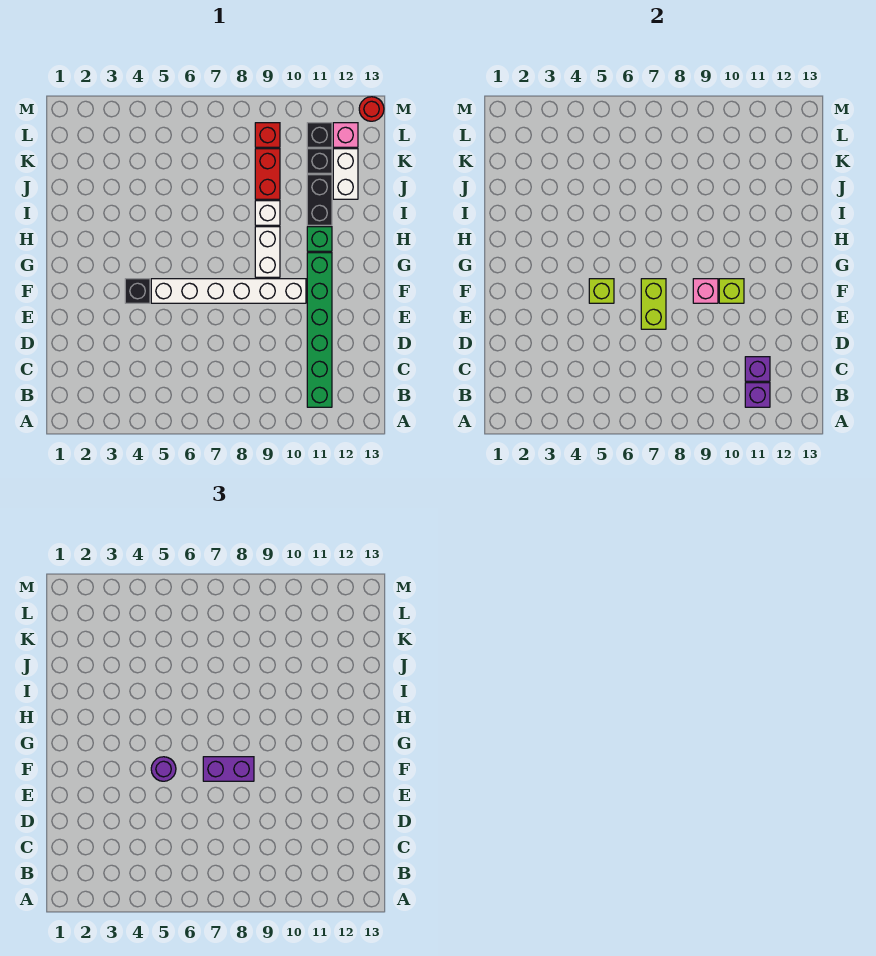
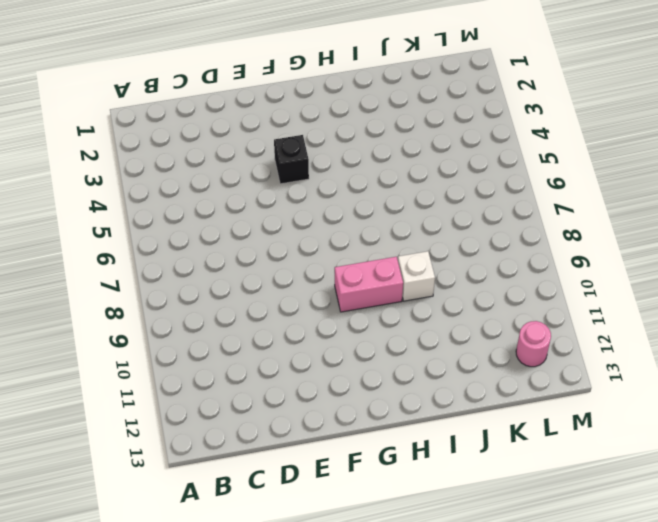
pink brick G9:H9 level 1 -> white brick G9:H9 level 1
pink round brick L12 level 1 -> pink brick L12 level 1
none -> green brick B11:G11 level 1
none -> white brick F5:F10 level 1
none -> green brick H11 level 1

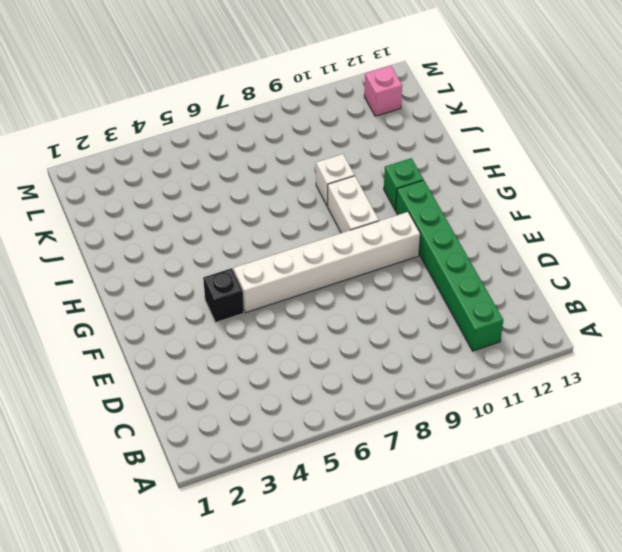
none -> black brick I11:J11 level 1
none -> red brick J9:K9 level 1
none -> white brick J12:K12 level 1

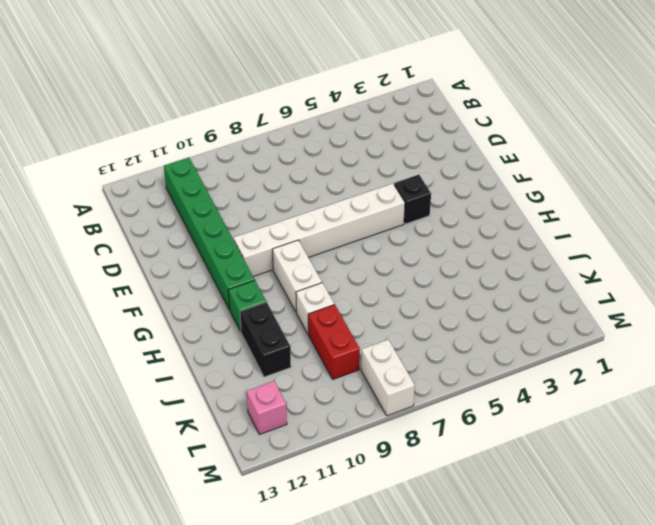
white brick L8:M8 level 1 -> white brick J12:K12 level 1
none -> black brick K11 level 1
none -> red brick L9 level 1
none -> black brick L11 level 1

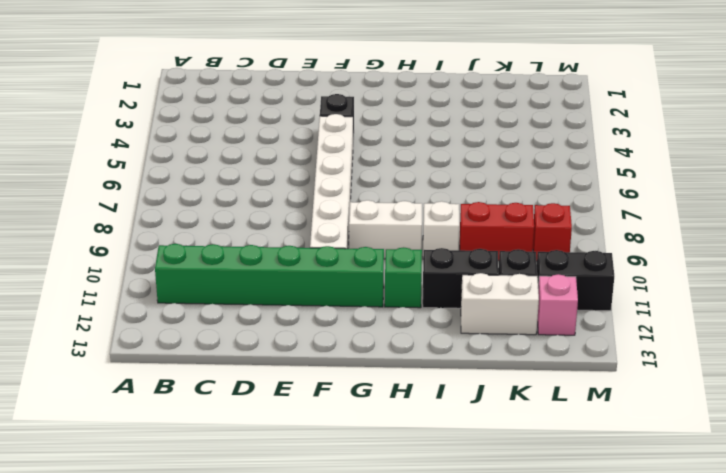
black brick L11:M11 level 1 -> black brick L11 level 1
none -> red round brick M13 level 1
none -> purple brick B11 level 2
none -> purple brick C11 level 2

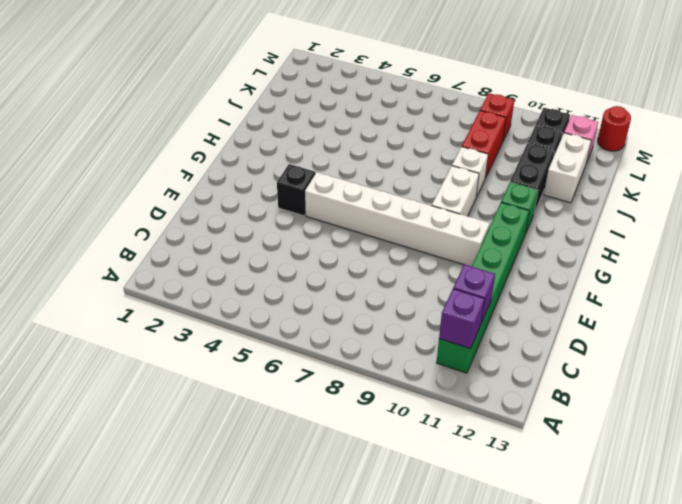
none -> lime brick E7:F7 level 2
none -> lime brick F5 level 2
none -> pink brick F9 level 2

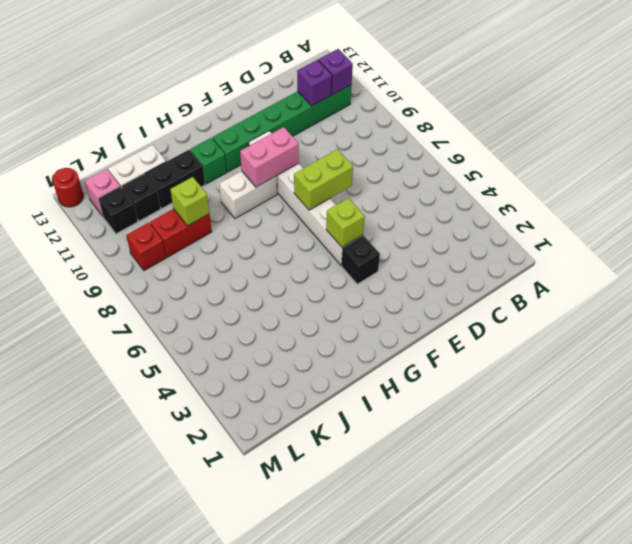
pink brick F9:G9 level 2 -> pink brick F9 level 2
lime brick J9 level 2 -> lime brick F10 level 2
none -> white brick I9 level 1
none -> purple round brick F5 level 3
none -> purple brick F7:F8 level 3

